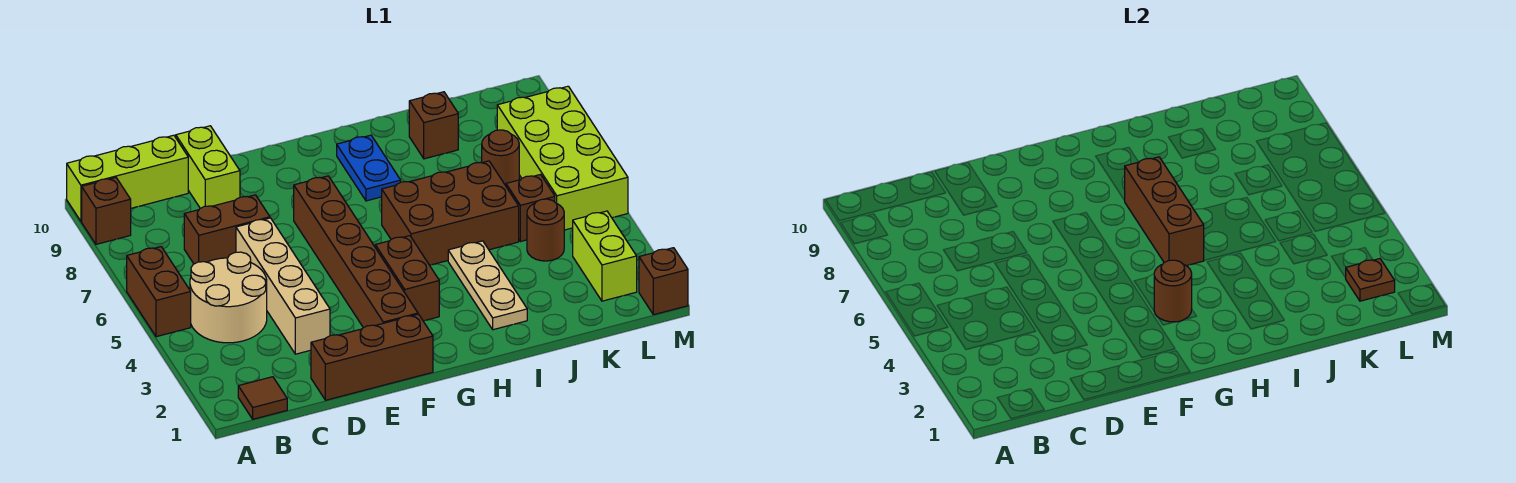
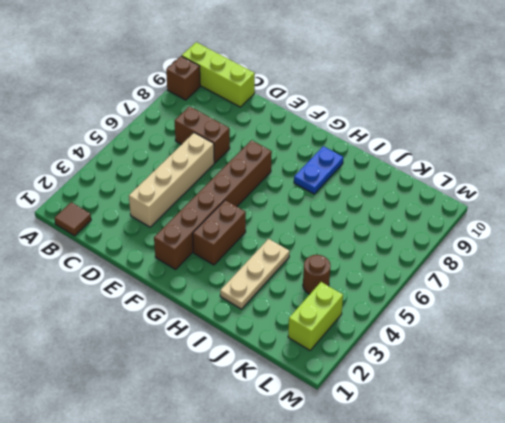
none -> brown brick A5:A6 level 1
none -> tan round brick B4:C5 level 1
none -> brown brick D1:F1 level 1

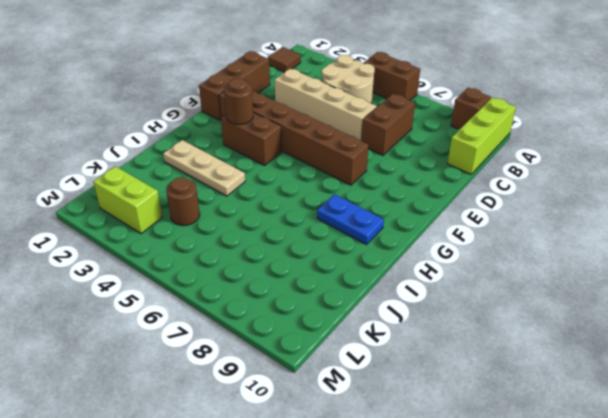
none -> lime brick D9:D10 level 1
none -> brown brick H5:J6 level 1
none -> brown brick J9 level 1

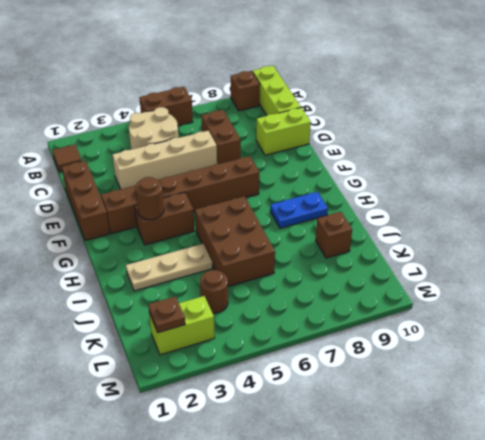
none -> brown brick K5 level 1
none -> brown round brick K7 level 1
none -> lime brick L5:M8 level 1

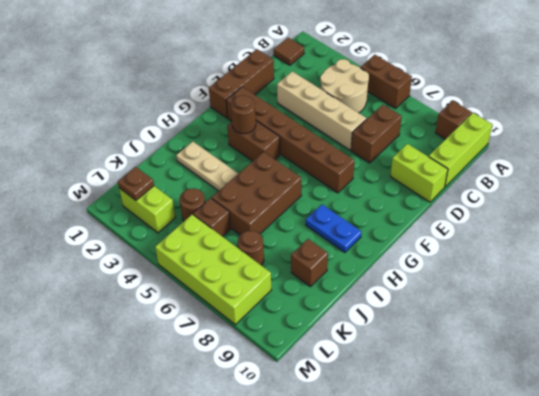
none -> brown brick M1 level 1
none -> brown brick H5:H7 level 2

